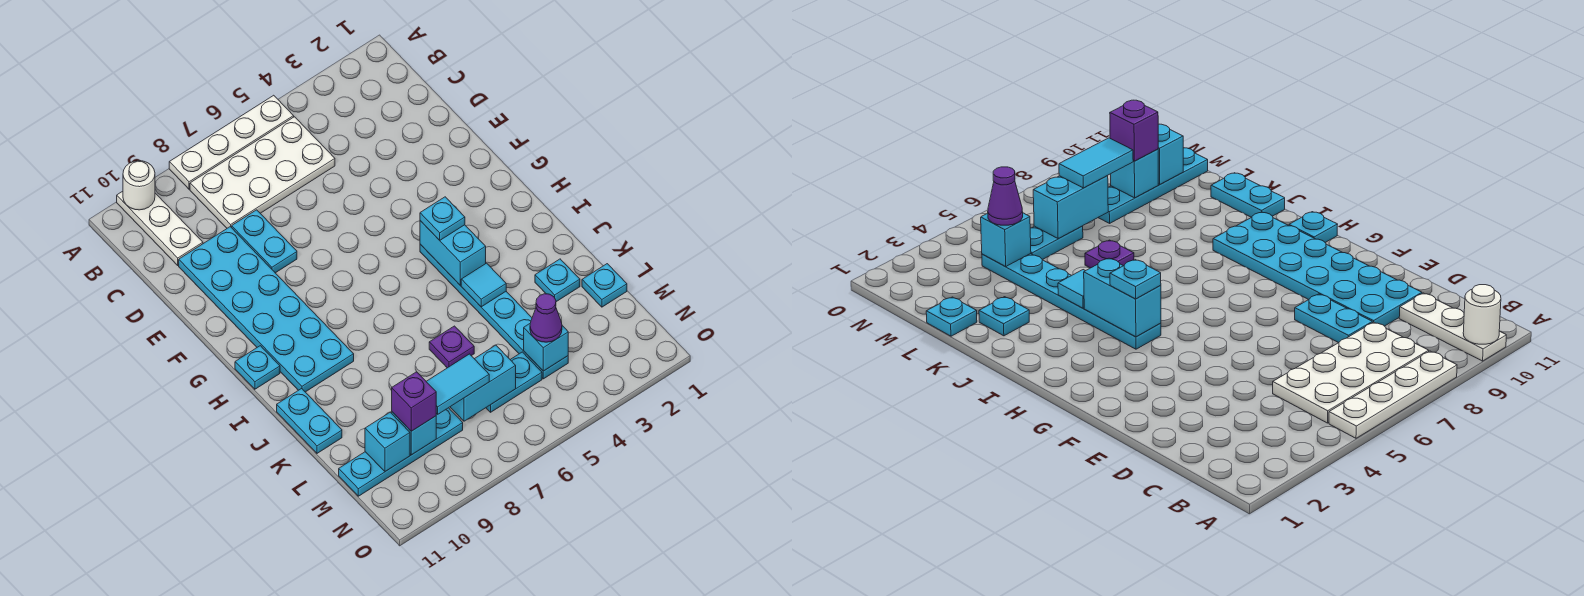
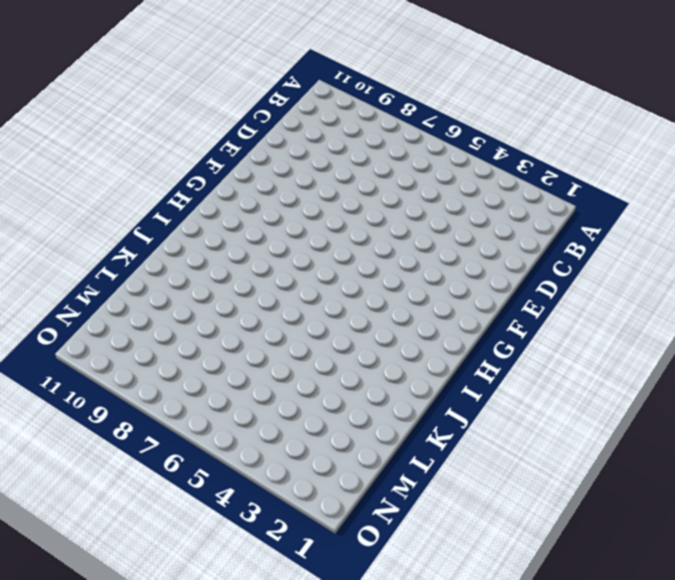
none -> white plate A5:A8 level 1
none -> white plate A10:C10 level 1
none -> white plate B5:C8 level 1

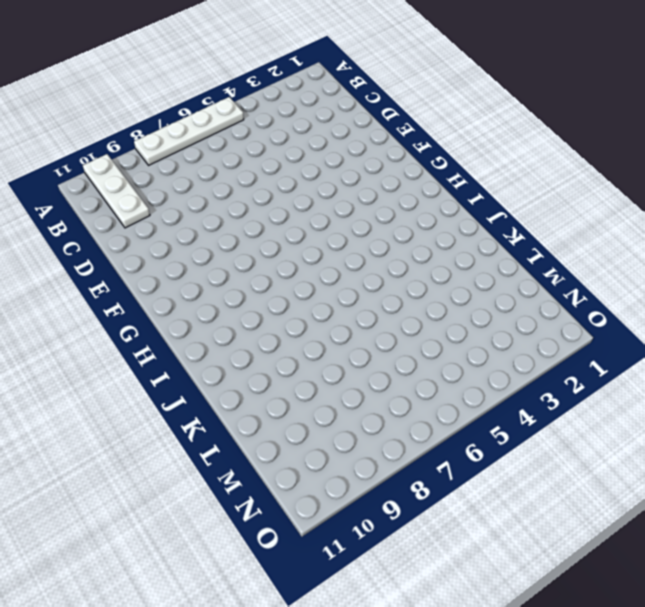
none -> white plate B5:C8 level 1
none -> cyan plate D8:E8 level 1
none -> cyan plate D9:I10 level 1

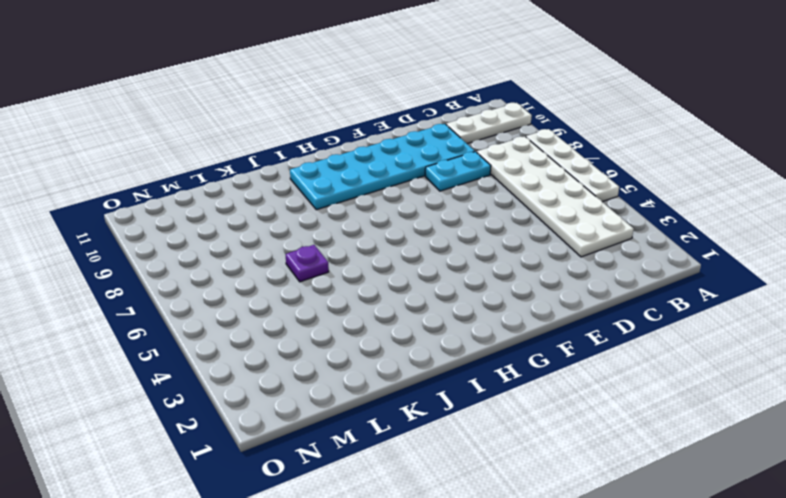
white plate B3:C8 level 1 -> white plate B5:C8 level 1
none -> cyan plate H4:M4 level 1
none -> cyan plate H11 level 1
none -> cyan plate J11:K11 level 1

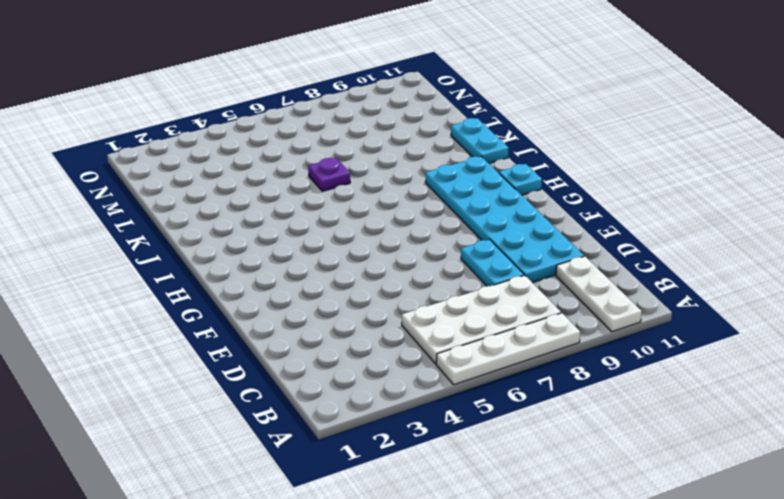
none -> cyan plate H4:M4 level 1
none -> cyan plate K2 level 1
none -> cyan plate L1 level 1

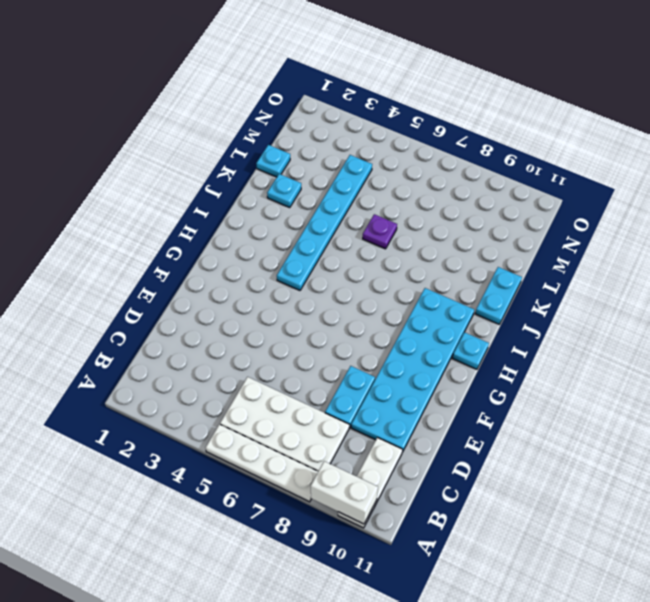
white brick A9:A10 level 2 -> white round brick A10 level 2
none -> cyan plate M5:M6 level 1
none -> cyan plate M8:M11 level 1
none -> cyan brick H4:I4 level 2

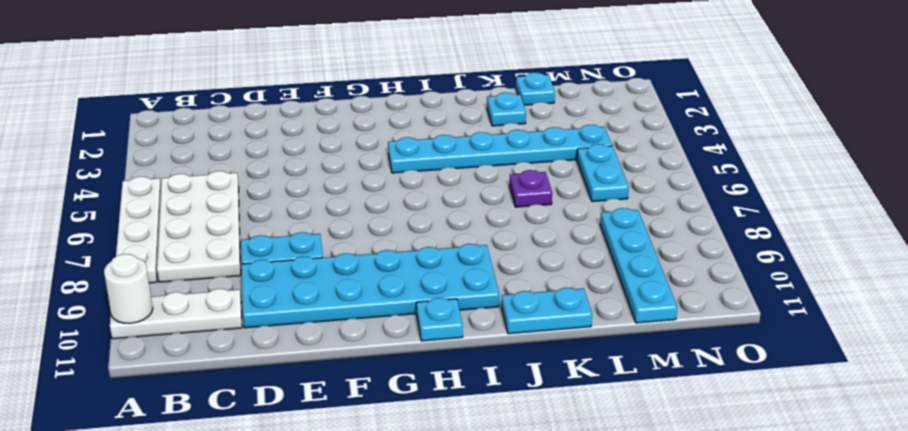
none -> cyan brick H4:I4 level 2
none -> cyan tile J4 level 2
none -> cyan brick M4 level 2

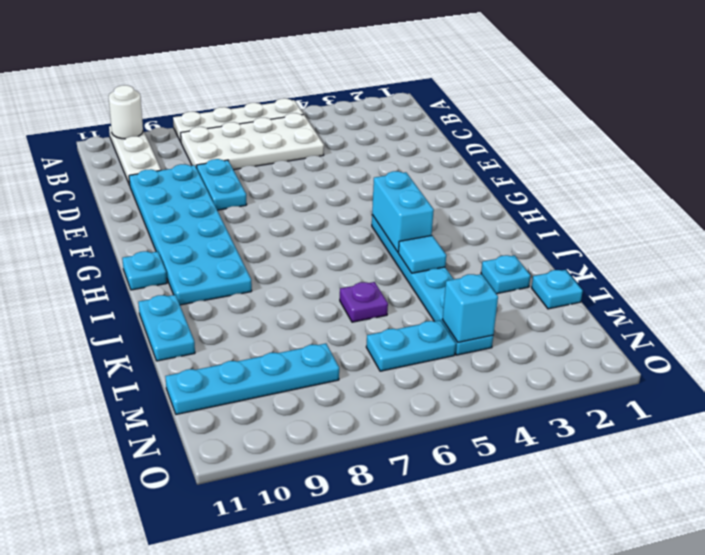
none -> cyan brick M6:M7 level 2
none -> cyan brick M9 level 2
none -> cyan brick M10 level 2

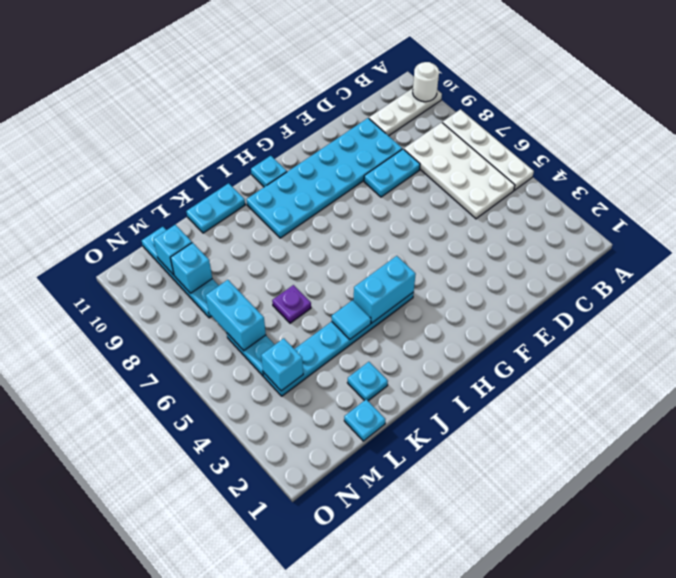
none -> cyan plate H4 level 3
none -> purple cone M4 level 3
none -> cyan tile M7:M8 level 3

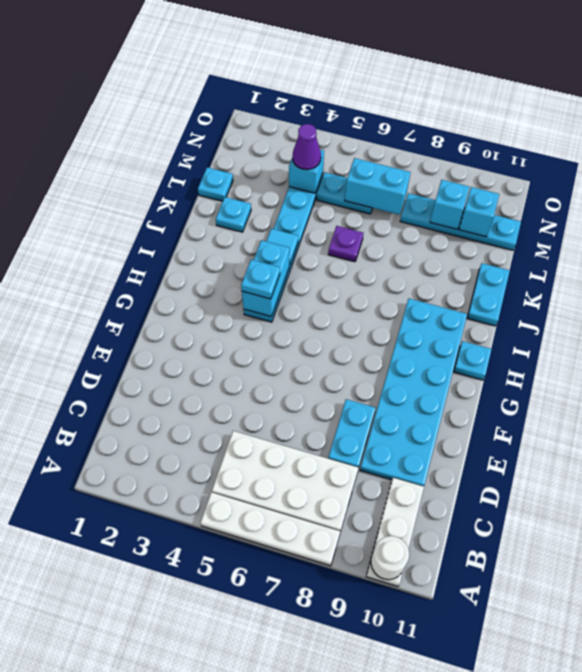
none -> cyan tile M7:M8 level 3
none -> purple brick M9 level 3

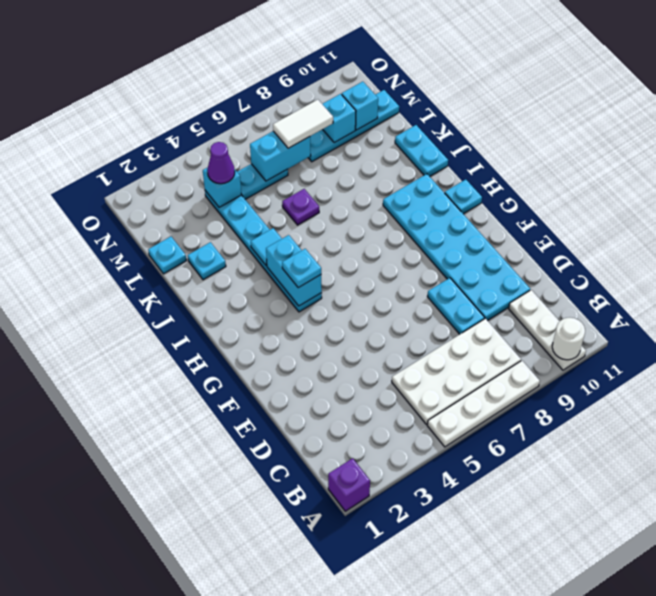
purple brick A1 level 1 -> purple brick M9 level 3
white tile M7:M8 level 3 -> cyan tile M7:M8 level 3

